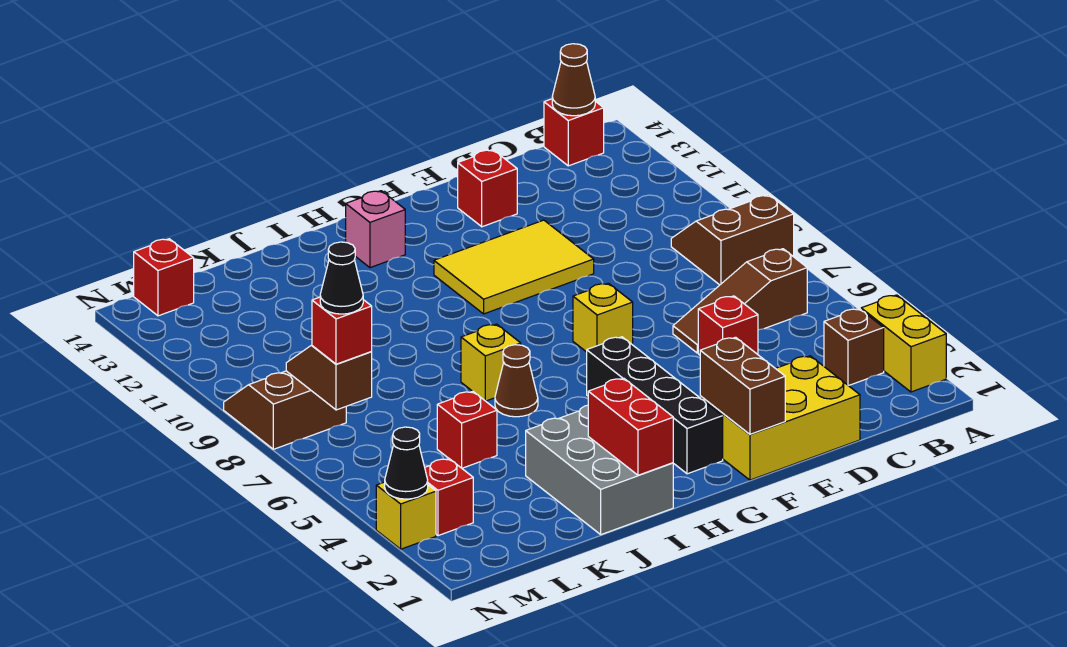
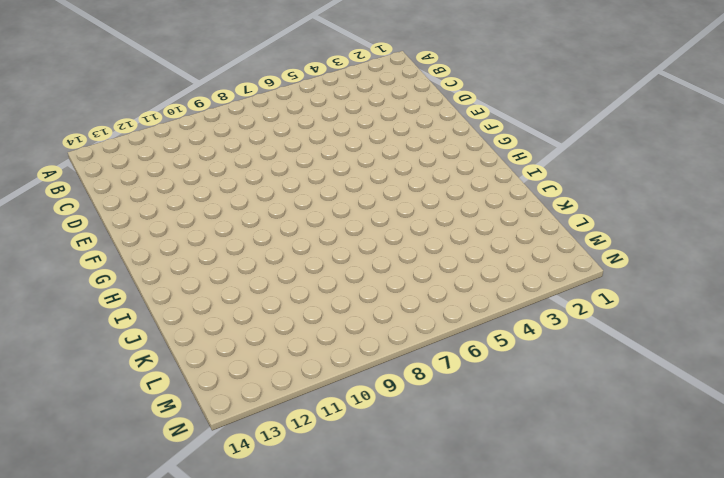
none -> yellow brick A2:A3 level 1
none -> brown slope A8:B9 level 1 top 8
none -> brown brick B3 level 1

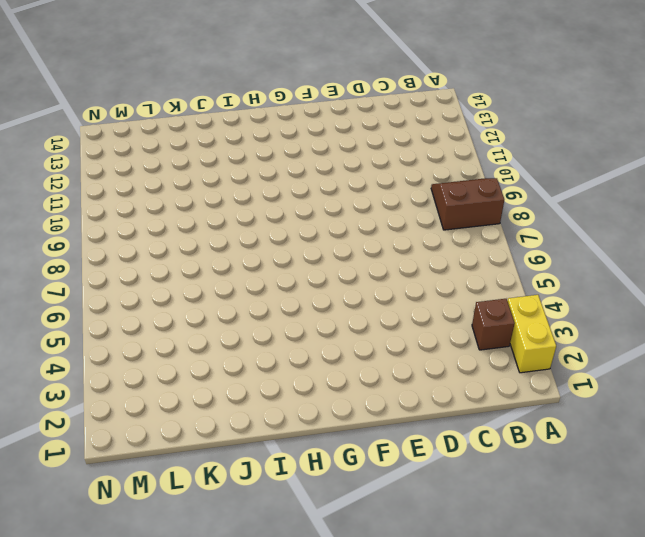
none -> brown slope B6:D6 level 1 top B
none -> red brick B14 level 1
none -> yellow brick D1:F2 level 1

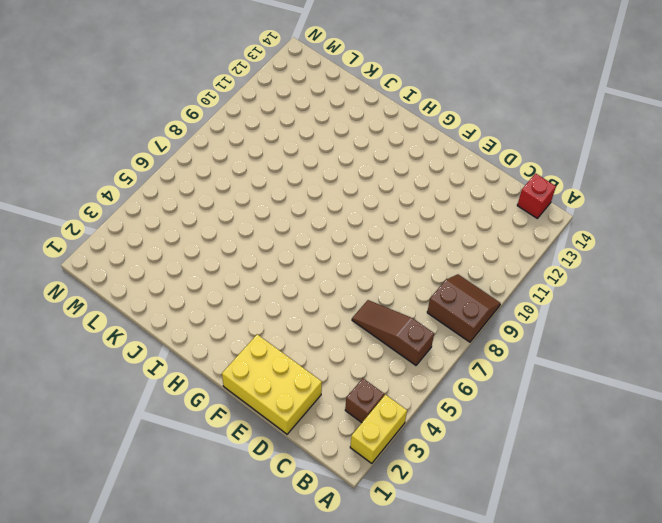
none -> red brick D5 level 1
none -> yellow tile E10:G11 level 1
none -> red brick E13 level 1

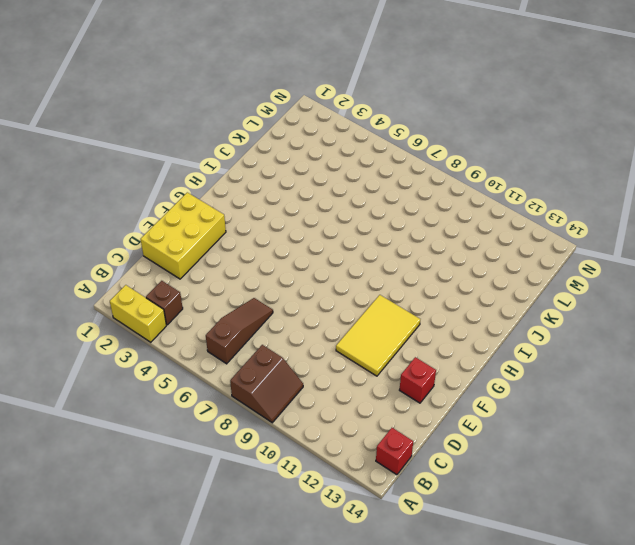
none -> red brick D5 level 1
none -> yellow brick F7 level 1
none -> black brick G2:G5 level 1

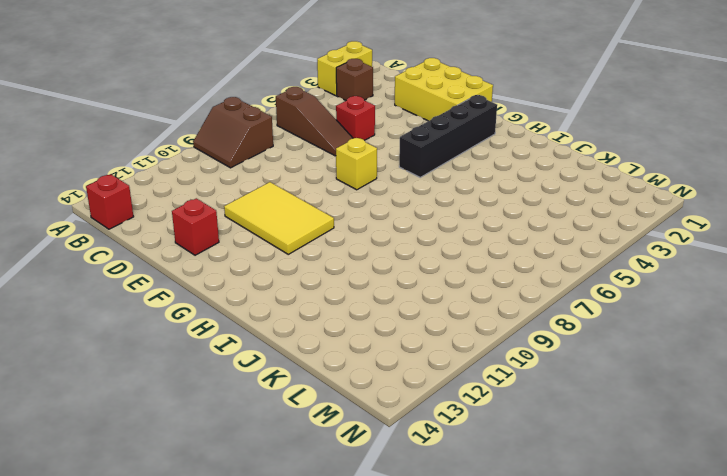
none -> pink brick H13 level 1
none -> grey brick I1:J3 level 1
none -> brown cone I6 level 1

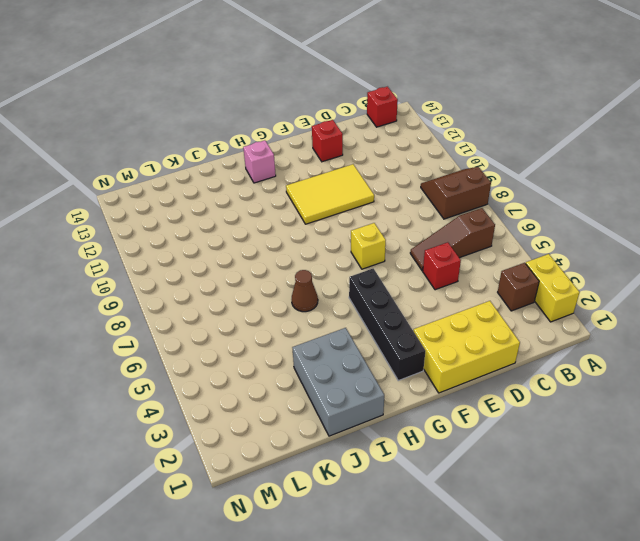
none -> yellow brick I7 level 1
none -> red brick K5 level 1
none -> red brick M3 level 1

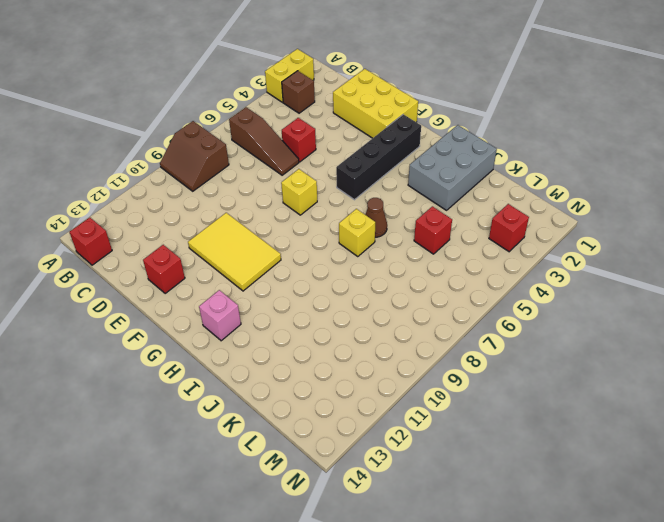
none -> brown slope M8:N9 level 1 top 8
none -> red brick M14 level 1
none -> yellow brick N3 level 1

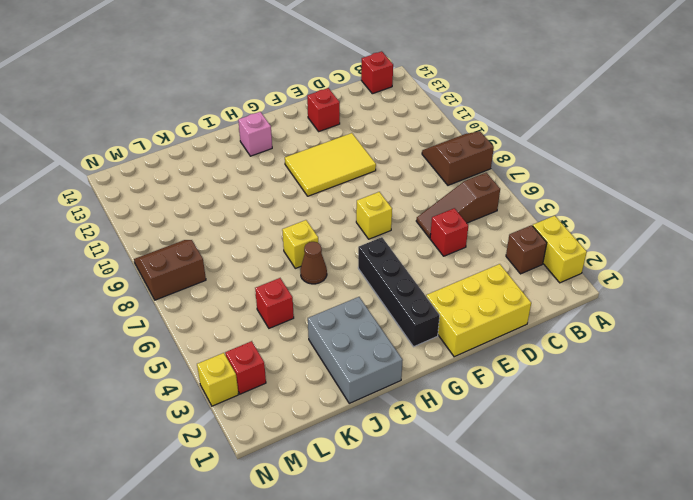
none -> red brick M14 level 1
none -> brown cone B14 level 2
none -> brown brick F1:F2 level 2

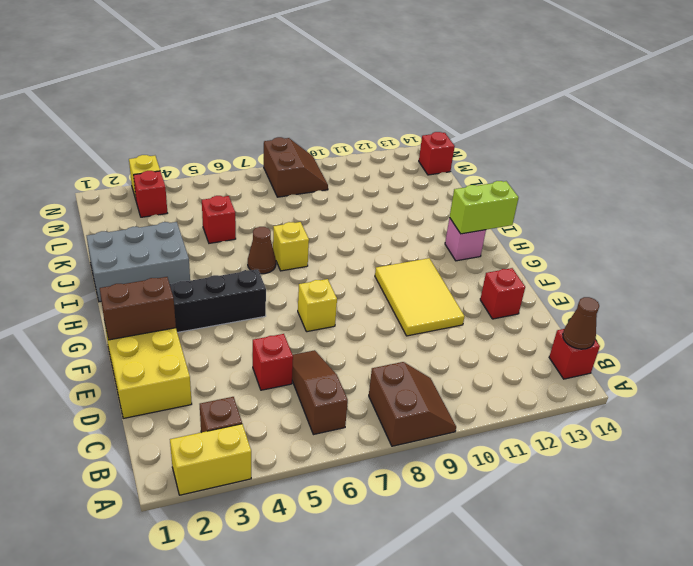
lime brick H13:H14 level 2 -> none
none -> red brick I1:I2 level 2
none -> brown slope M7:M8 level 2 top 7
none -> black cone N3 level 2

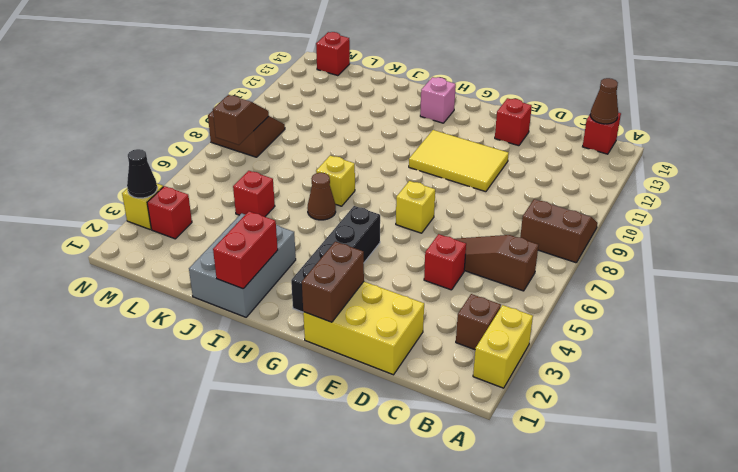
none -> red brick M7 level 3
none -> black cone M7 level 4

